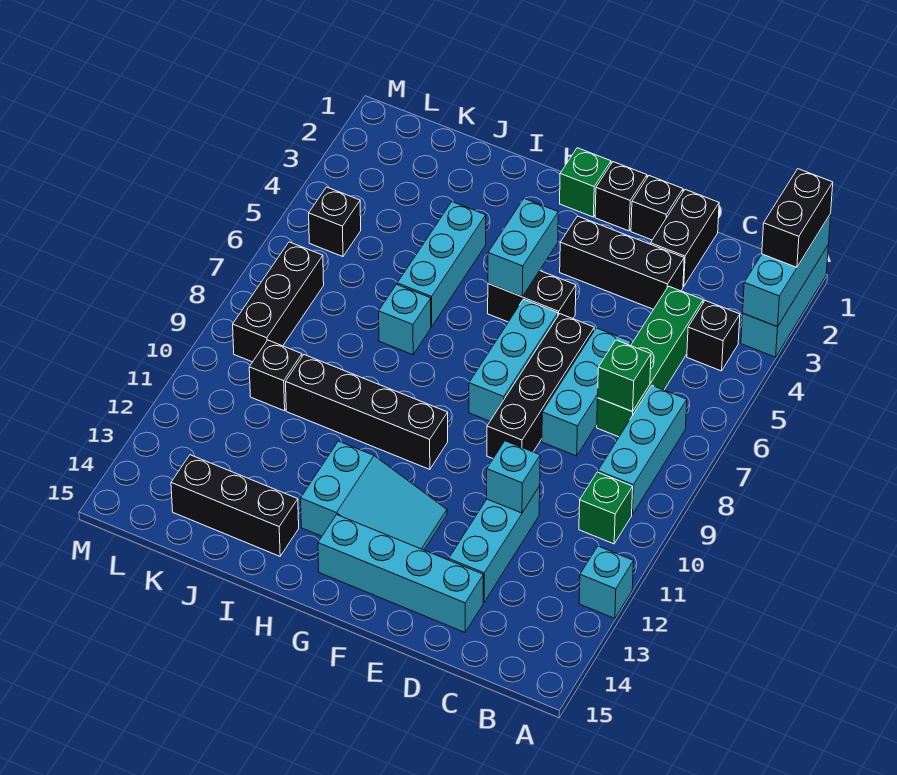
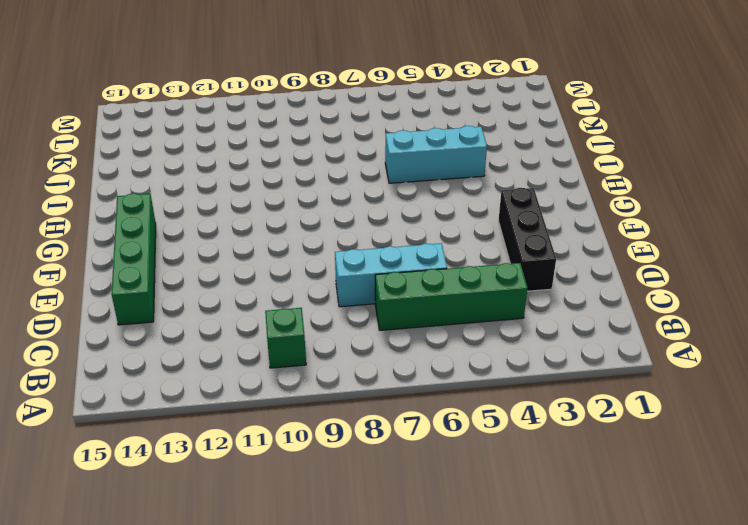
green brick D14:G14 level 1 -> cyan brick D14:G14 level 1
none -> cyan brick A1:A3 level 1
none -> cyan brick A12 level 1
none -> black brick B4 level 1
none -> cyan brick B7:B9 level 1

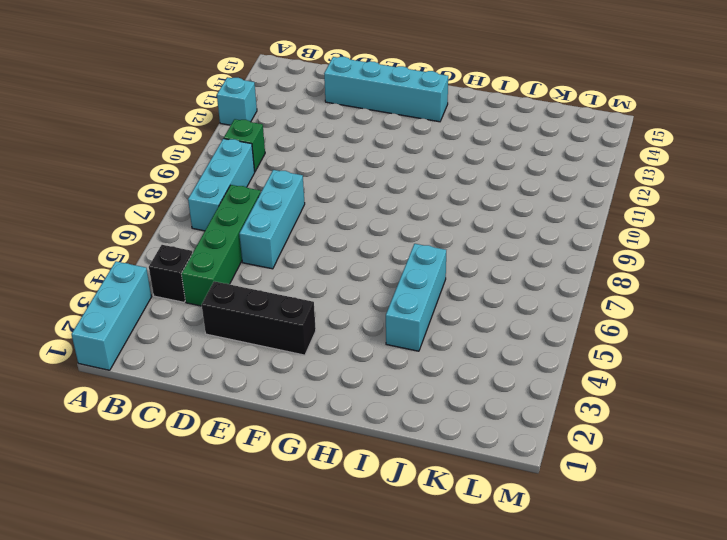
none -> black brick D1:D2 level 1
none -> cyan brick D11:D13 level 1
none -> black brick E1 level 1
none -> black brick E6:E9 level 1

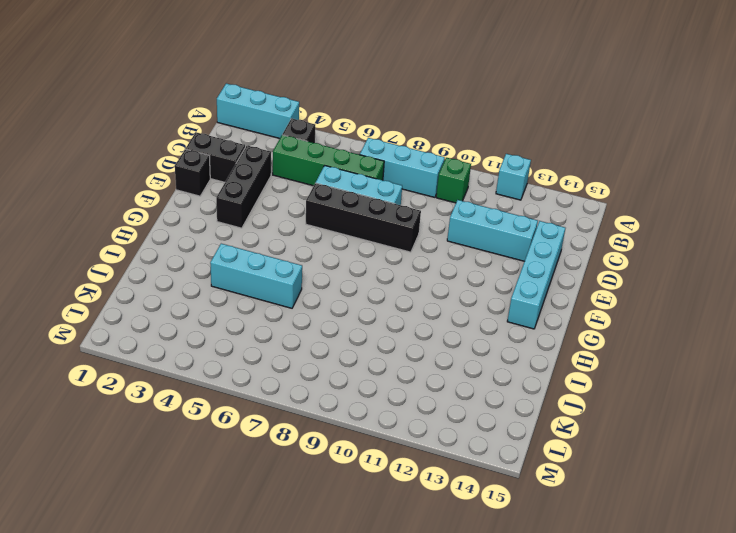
none -> black brick F1 level 1
none -> black brick F5:G5 level 1
none -> cyan brick F6:F8 level 1
none -> cyan slope F12:H13 level 1 top H

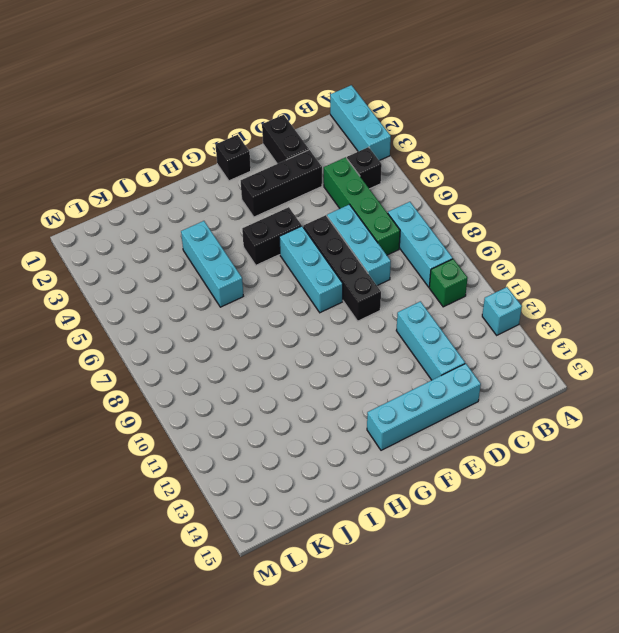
none -> black brick E1 level 1
none -> cyan slope F12:H13 level 1 top H
none -> green brick G1 level 1
none -> black brick G10:J10 level 1

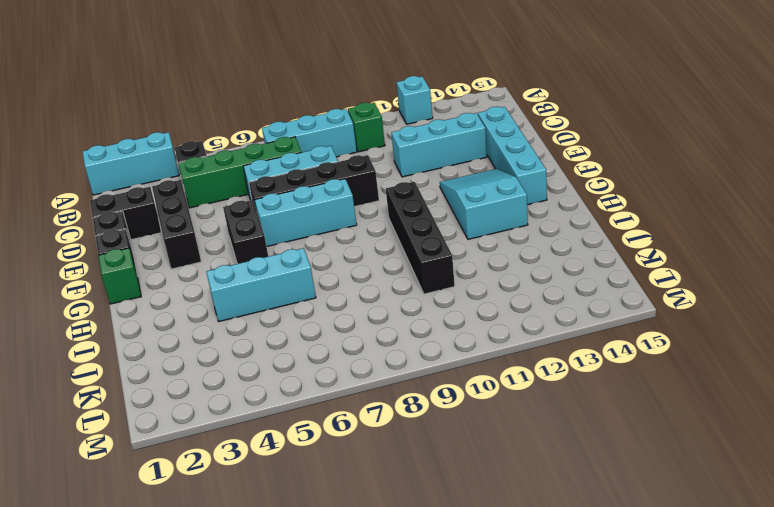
none -> cyan brick I7 level 1
none -> black brick I14:K14 level 1
none -> black brick K10 level 1
none -> black brick L5 level 1

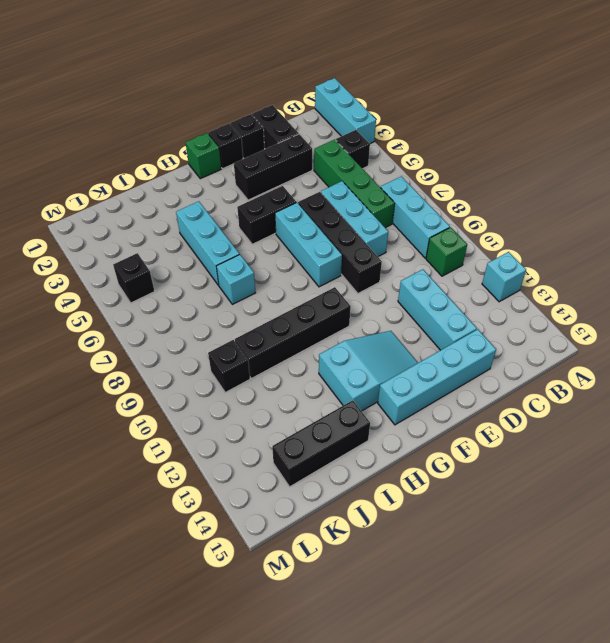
none -> black brick L7:L9 level 1
none -> cyan brick A1:A3 level 2
none -> green brick C7 level 2
none -> cyan brick D11 level 2

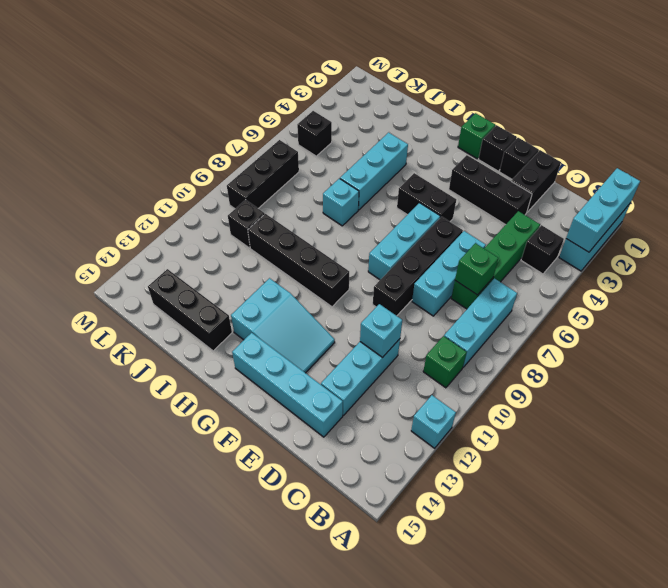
none -> cyan brick G4:G5 level 2
none -> black brick A1:A2 level 3

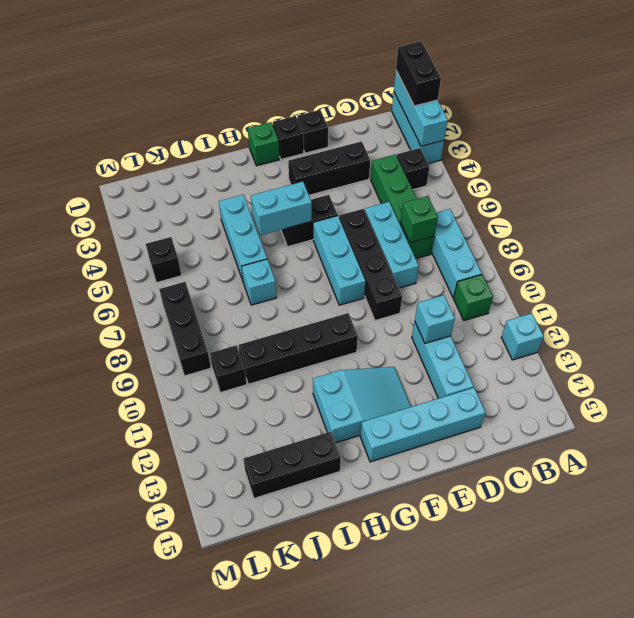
cyan brick G5:H5 level 2 -> cyan brick G4:G5 level 2
none -> black brick D1:D2 level 1

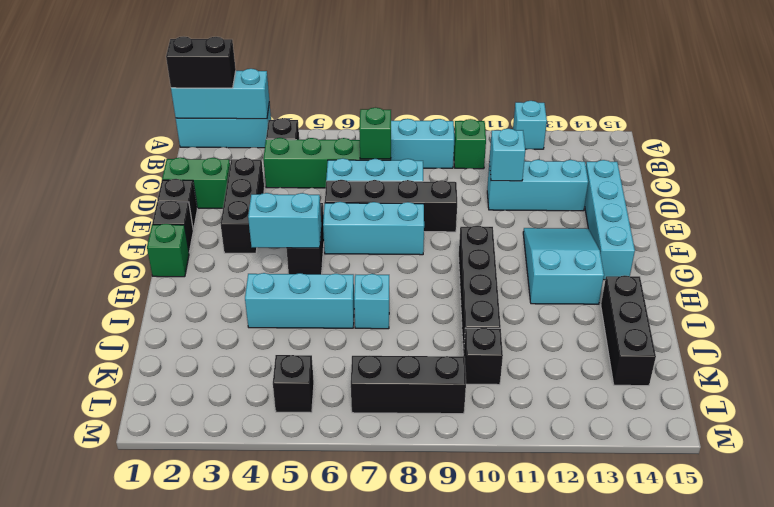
green brick D1:D2 level 1 -> black brick D1:D2 level 1

